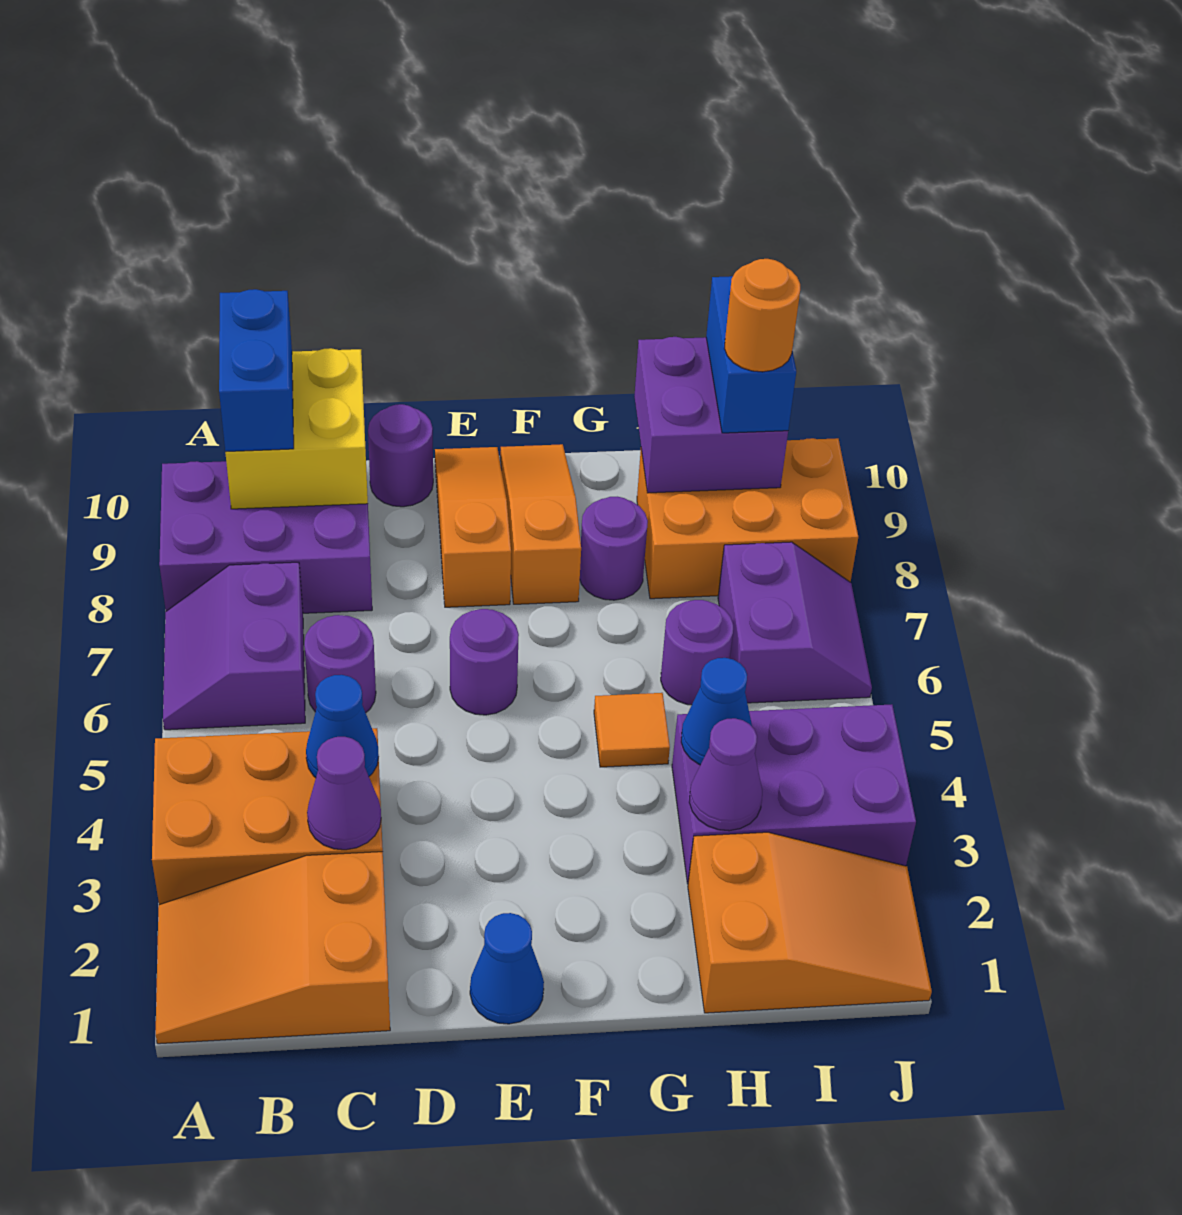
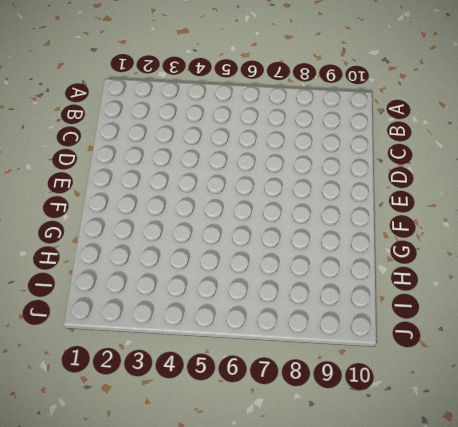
none -> orange slope A1:C2 level 1 top C
none -> orange brick A3:C4 level 1
none -> purple slope A6:B7 level 1 top B

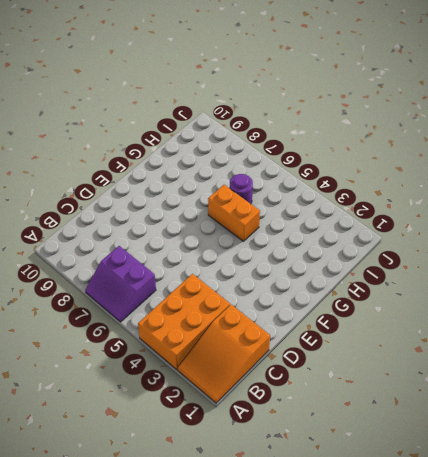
orange brick G5:G6 level 1 -> orange tile G5 level 1
none -> purple brick A8:C9 level 1
none -> purple round brick C6 level 1
none -> purple round brick D10 level 1

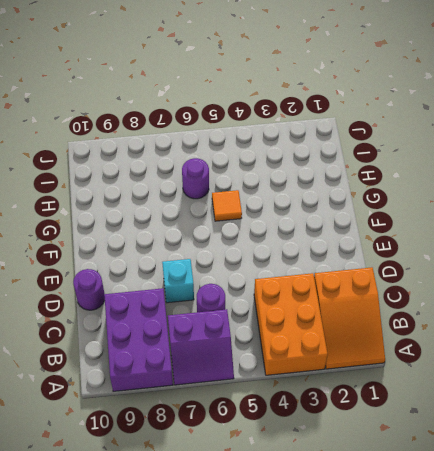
cyan brick D7 level 1 -> none
none -> blue cone E1 level 1
none -> purple round brick E6 level 1
none -> orange slope E8:E10 level 1 top 8

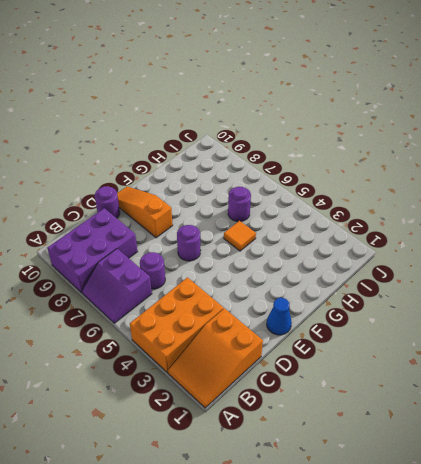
none -> orange slope F8:F10 level 1 top 8
none -> purple round brick G8 level 1
none -> orange slope H1:J2 level 1 top H

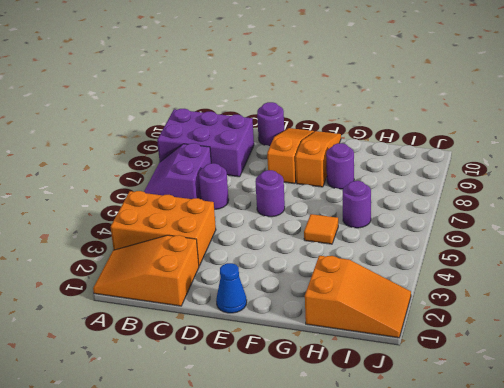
none -> purple brick H3:J4 level 1
none -> orange brick H8:J9 level 1
none -> purple slope I6:J7 level 1 top I

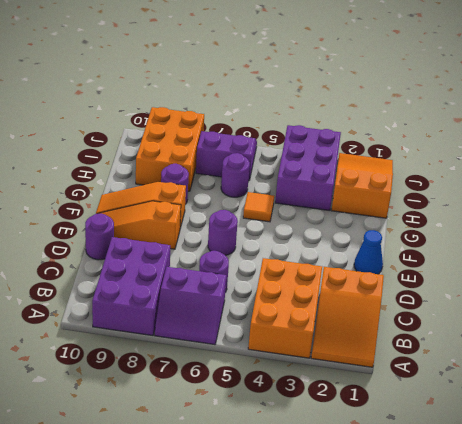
none -> yellow brick B9:C10 level 2
none -> purple cone C3 level 2
none -> blue cone C4 level 2

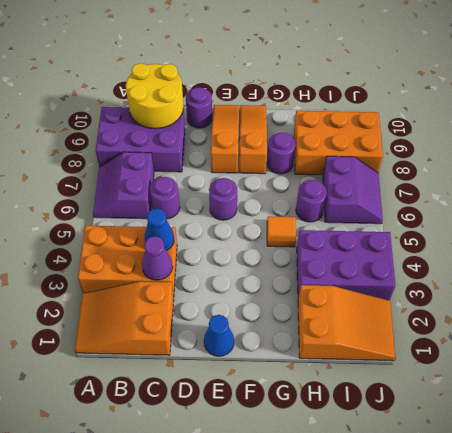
yellow round brick B9:C10 level 2 -> yellow brick B9:C10 level 2
none -> purple cone H3 level 2
none -> blue cone H4 level 2
none -> purple brick H9:I10 level 2

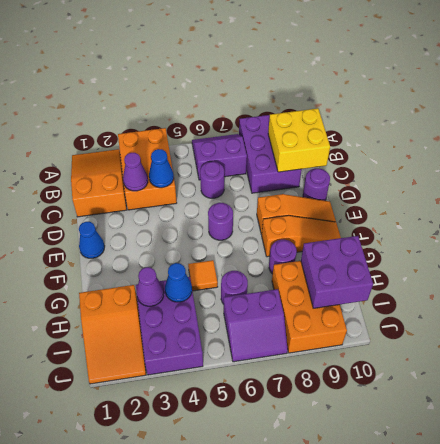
none -> blue brick B9:B10 level 3
none -> blue brick I9:I10 level 3
none -> orange round brick I9 level 4

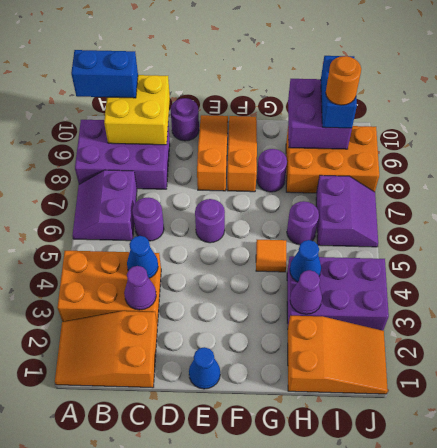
blue brick A10:B10 level 3 -> blue brick B9:B10 level 3

